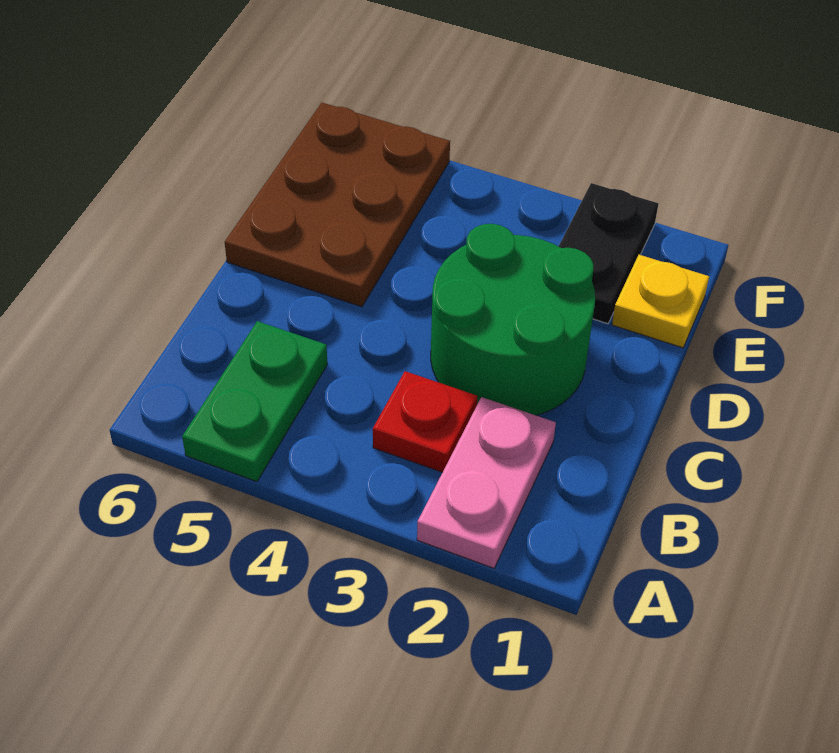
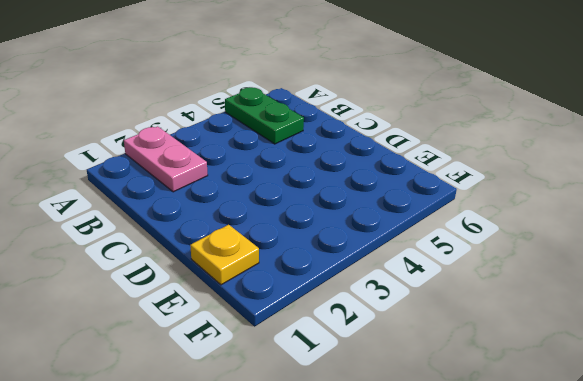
none -> red plate B3 level 1
none -> green round brick C2:D3 level 1

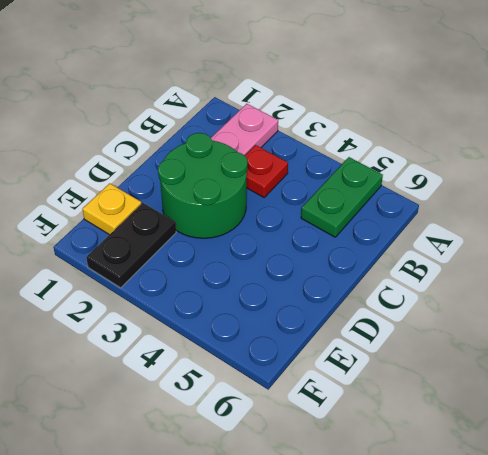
none -> brown plate D5:F6 level 1

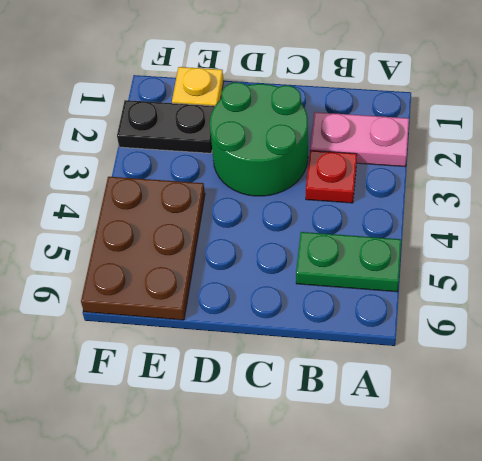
brown plate E4:F6 level 1 -> brown plate D5:F6 level 1

